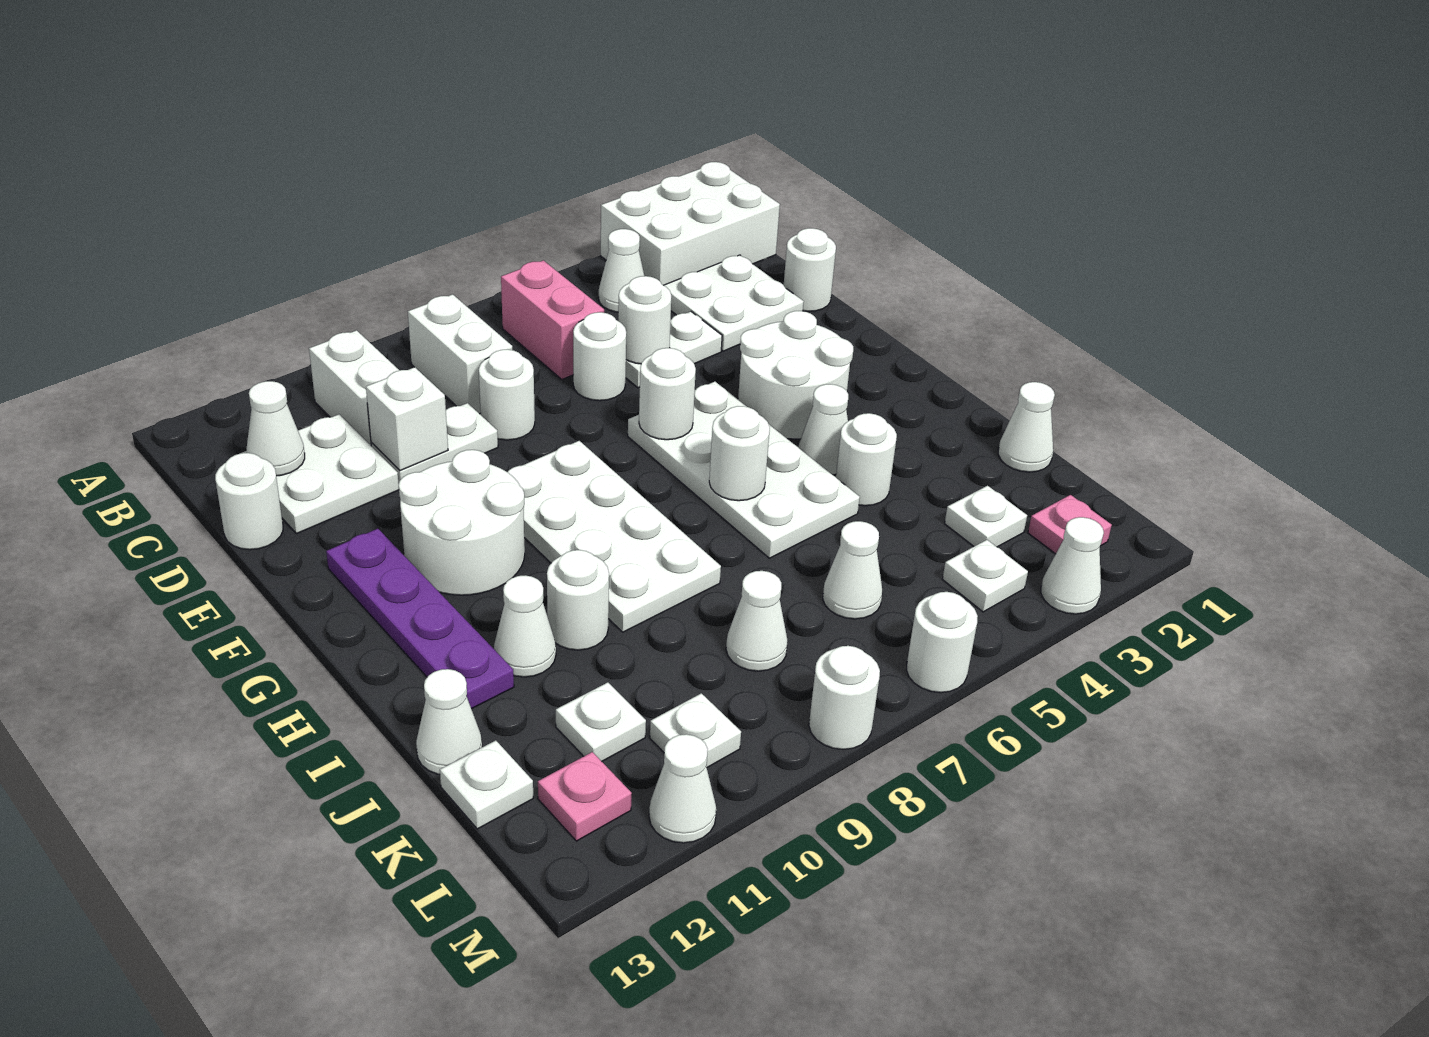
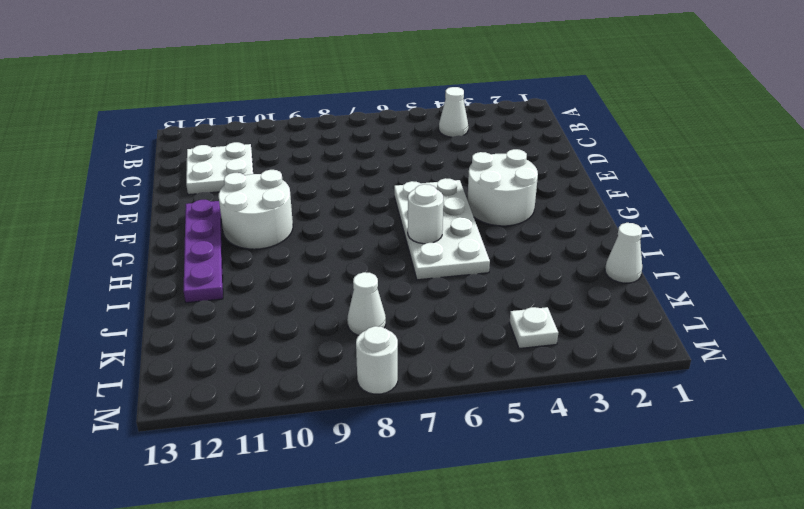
none -> white brick A1:B3 level 1
none -> pink brick B6:C6 level 1
none -> white brick B8:C8 level 1
none -> white brick B10:C10 level 1

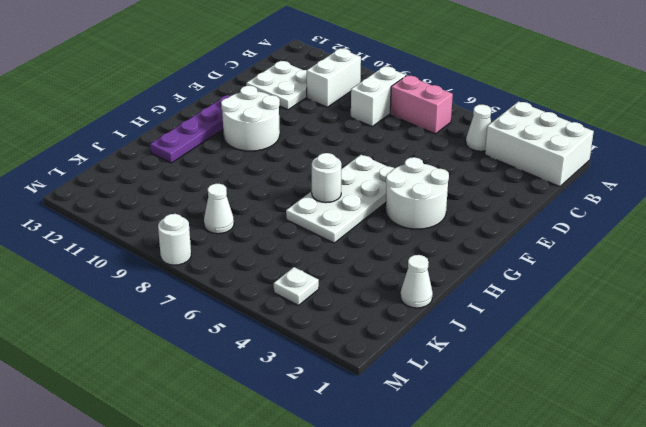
pink brick B6:B7 level 1 -> pink brick B6:C6 level 1
none -> white plate C2:D3 level 1
none -> white round brick D1 level 1
none -> white plate D4:D5 level 1
none -> white round brick D6 level 1

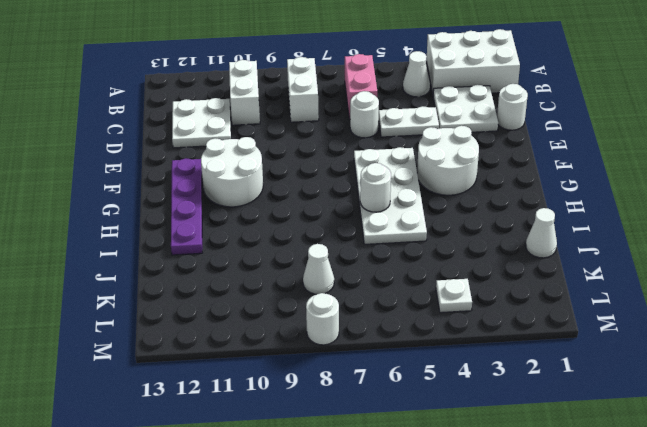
none -> white round brick D8 level 1
none -> white plate D9:D10 level 1
none -> white round brick D13 level 1
none -> white plate F8:I9 level 1

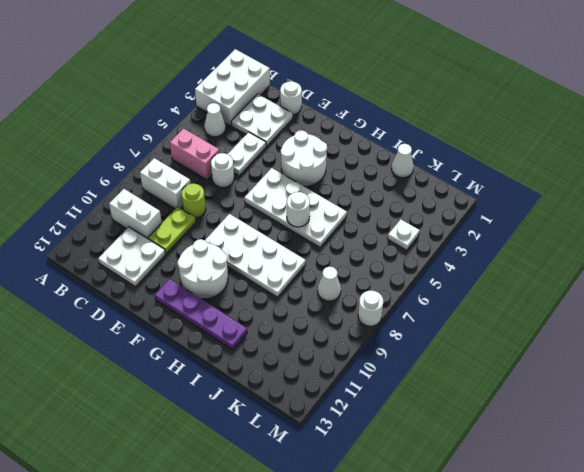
lime round brick D8 level 1 -> white round brick D8 level 1
lime plate D9:D10 level 1 -> white plate D9:D10 level 1
none -> white round brick D13 level 1
none -> white cone H4 level 1
none -> white round brick I4 level 1
none -> white round brick I10 level 1

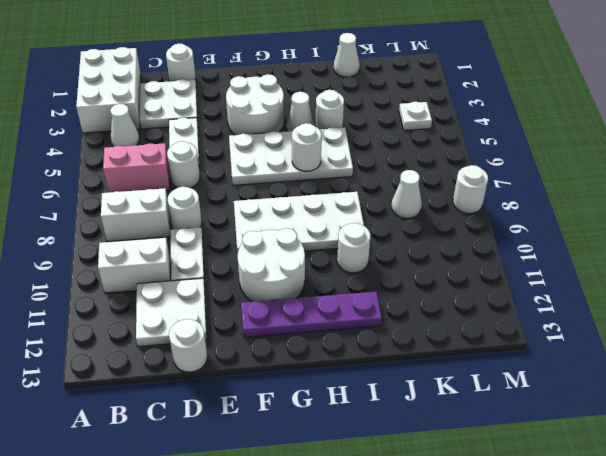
none -> white cone I11 level 1
none -> white cone J13 level 1
none -> white plate K3 level 1
none -> white cone K6 level 1

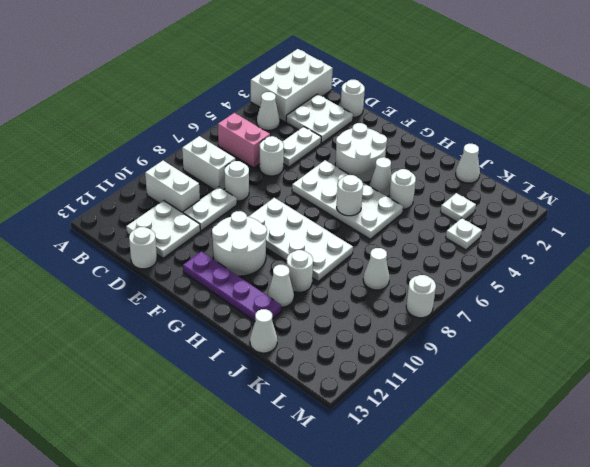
none -> white cone K6 level 1
none -> white plate K11 level 1
none -> white plate K13 level 1
none -> pink plate L2 level 1

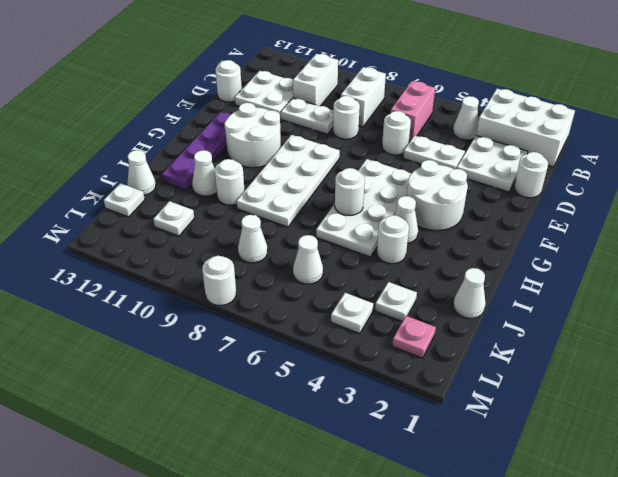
none -> white plate L10 level 1
none -> pink plate L12 level 1
none -> white cone M3 level 1
none -> white round brick M6 level 1

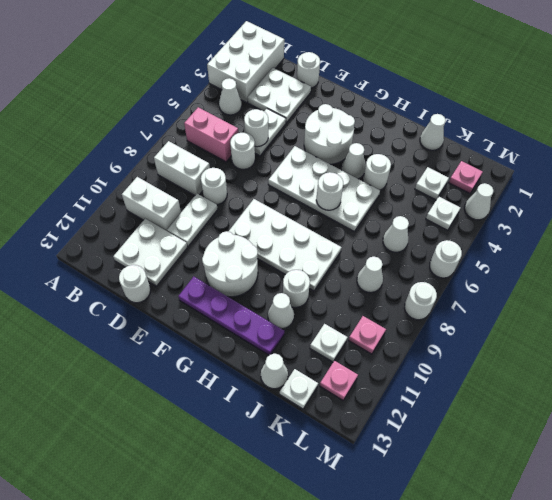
pink plate L10 level 1 -> white plate L10 level 1
none -> white cone M11 level 1
none -> white cone C12 level 2
none -> white brick D10 level 2
none -> white round brick F6 level 2

